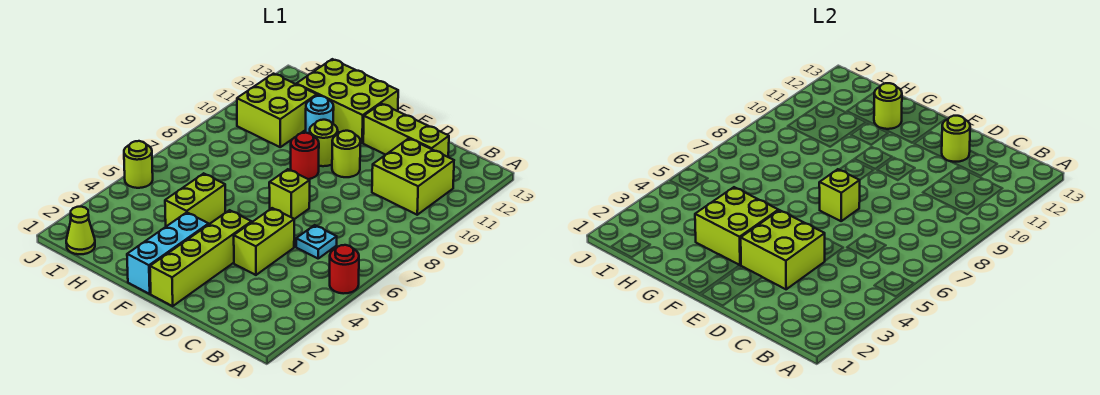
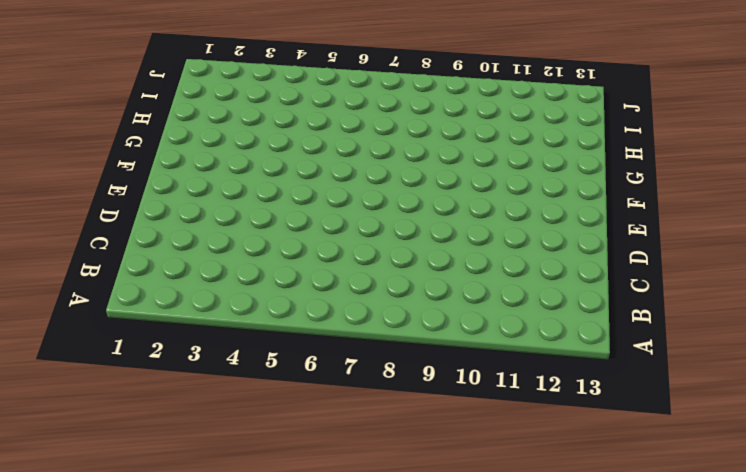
none -> red round brick A5 level 1
none -> lime brick B10:C11 level 1
none -> cyan plate C6 level 1

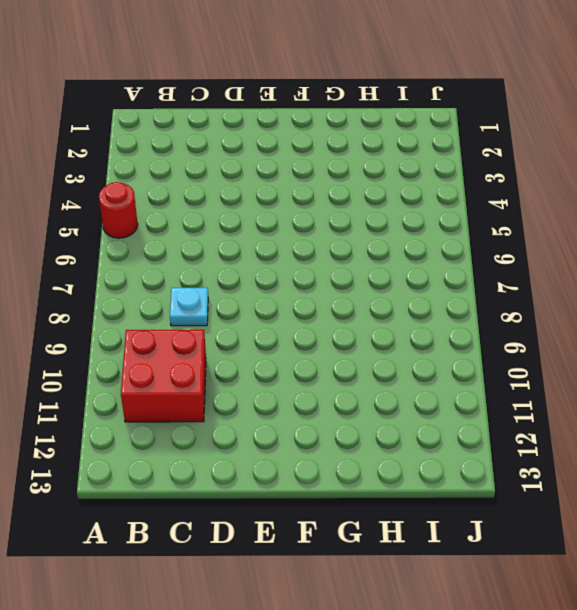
red brick B10:C11 level 1 -> lime brick B10:C11 level 1
cyan plate C8 level 1 -> cyan plate C6 level 1
none -> lime brick C12:E12 level 1
none -> lime brick D4:D5 level 1
none -> lime brick E1:E4 level 1

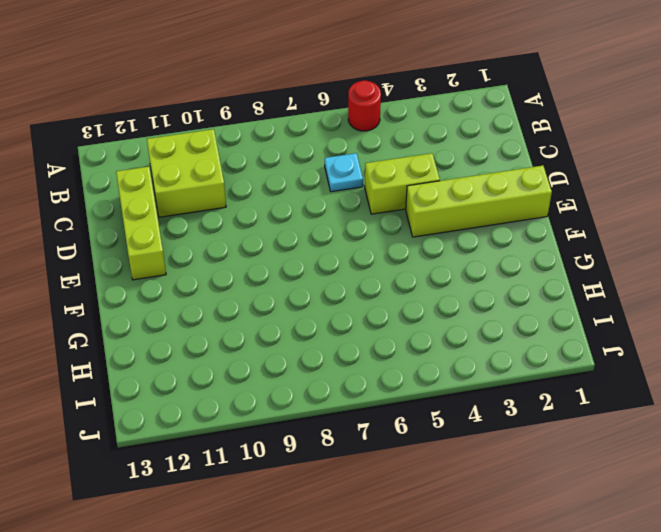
none -> lime brick E7 level 1
none -> lime round brick E10 level 1
none -> cyan brick F1:F3 level 1

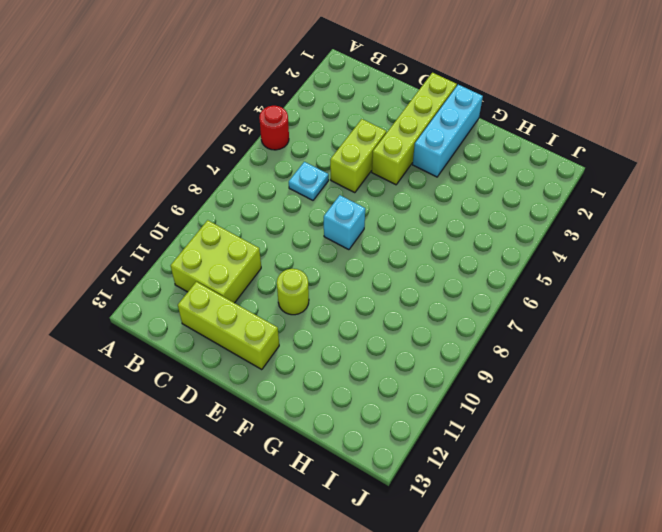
cyan brick E7 level 1 -> lime brick E7 level 1
none -> red round brick F9 level 1
none -> lime round brick F10 level 1
none -> lime brick F12:H13 level 1

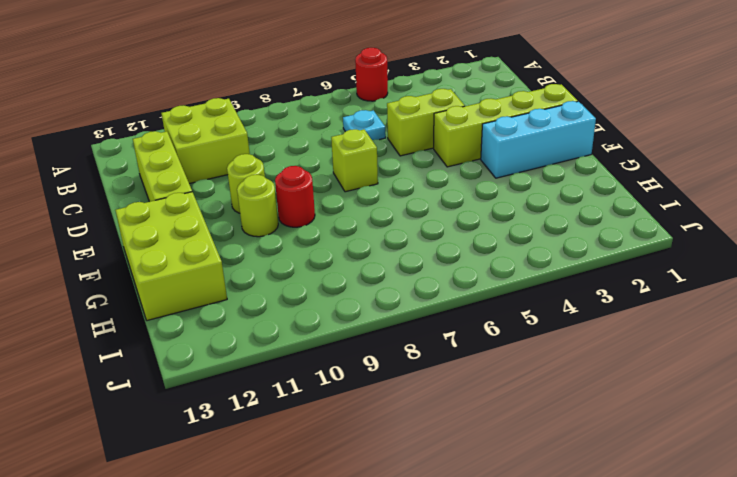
none -> lime brick G4:G5 level 1
none -> cyan round brick G11 level 1
none -> lime brick H10:I11 level 1

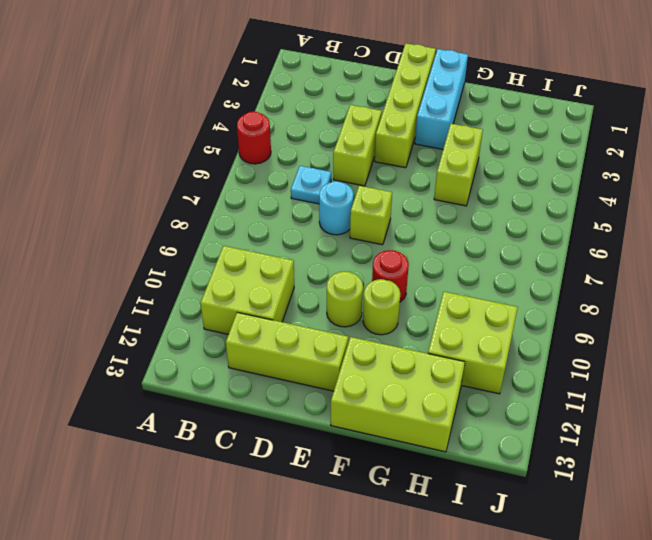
cyan round brick D7 level 1 -> cyan round brick G11 level 1
none -> lime cone I1 level 1
none -> lime round brick J5 level 1
none -> lime brick D3:E4 level 2

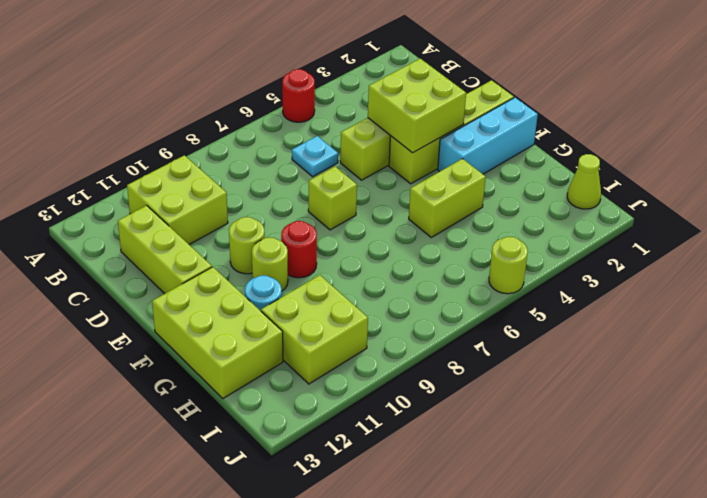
none -> lime round brick D12 level 2
none -> lime brick E7 level 2
none -> lime brick F3:G4 level 2

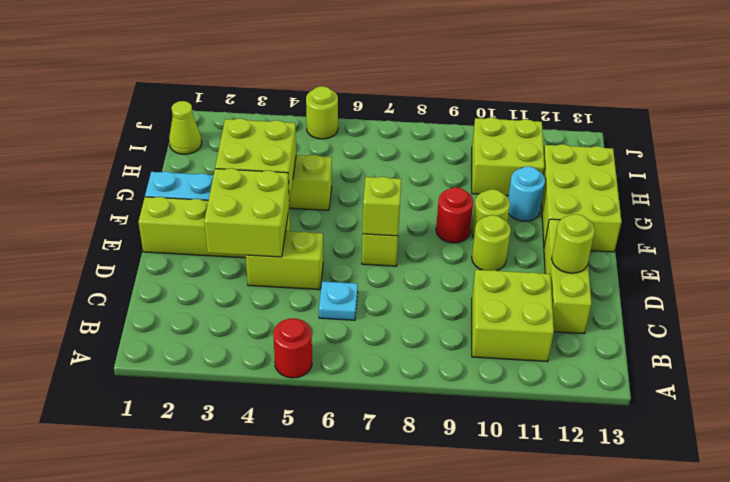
none -> lime round brick G12 level 2

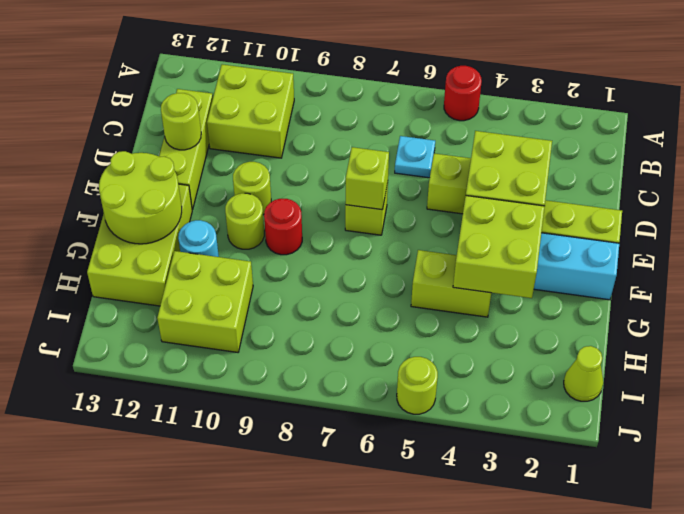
lime round brick F12:G13 level 2 -> lime round brick G12 level 2

